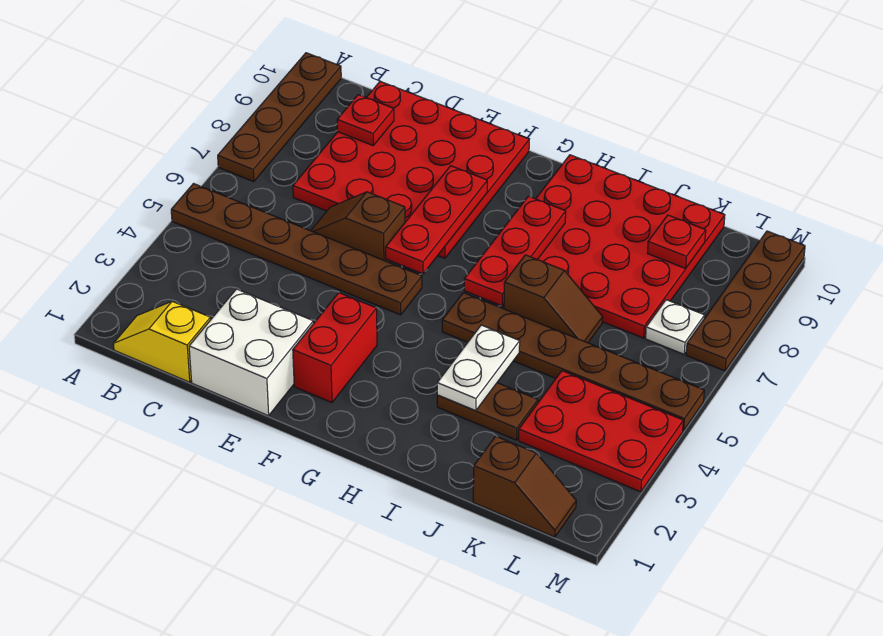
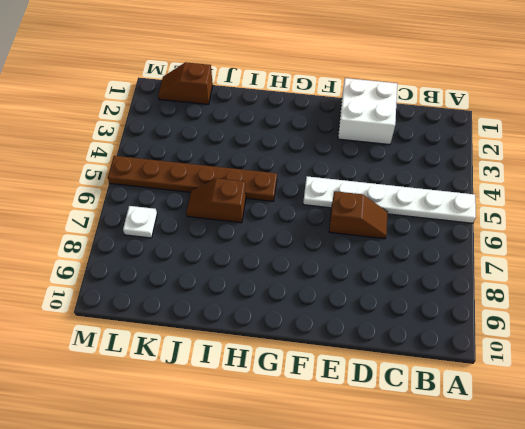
white plate A5:F5 level 1 -> brown plate A5:F5 level 1
none -> brown plate A7:A10 level 1
none -> yellow slope B1:C1 level 1 top C
none -> red plate C7:F10 level 1

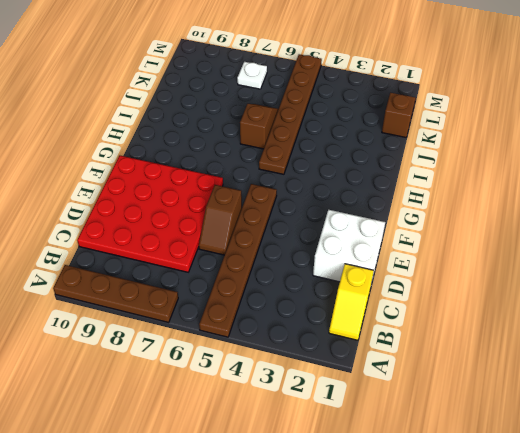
none -> red brick F2:F3 level 1
none -> red plate H7:K10 level 1
none -> brown plate I3:J3 level 1

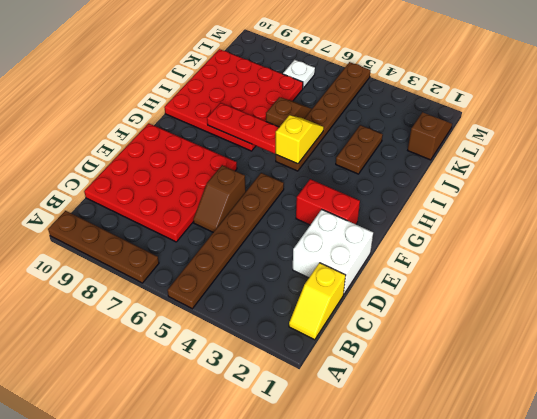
yellow slope H5:I5 level 2 top H -> none
none -> red plate K3:M4 level 1
none -> brown plate M7:M10 level 1
none -> red plate C9 level 2

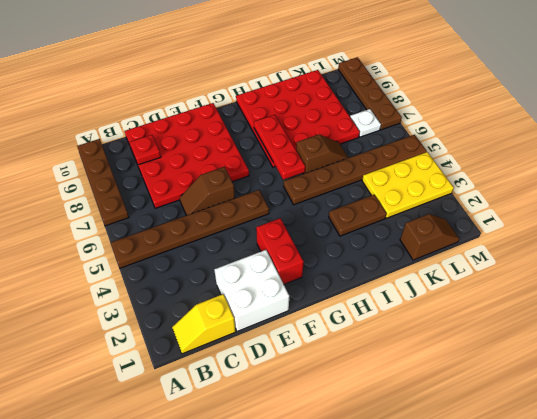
yellow plate K3:M4 level 1 -> red plate K3:M4 level 1
none -> red plate F6:F8 level 2
none -> white plate I3:I4 level 2
none -> red plate K9 level 2

